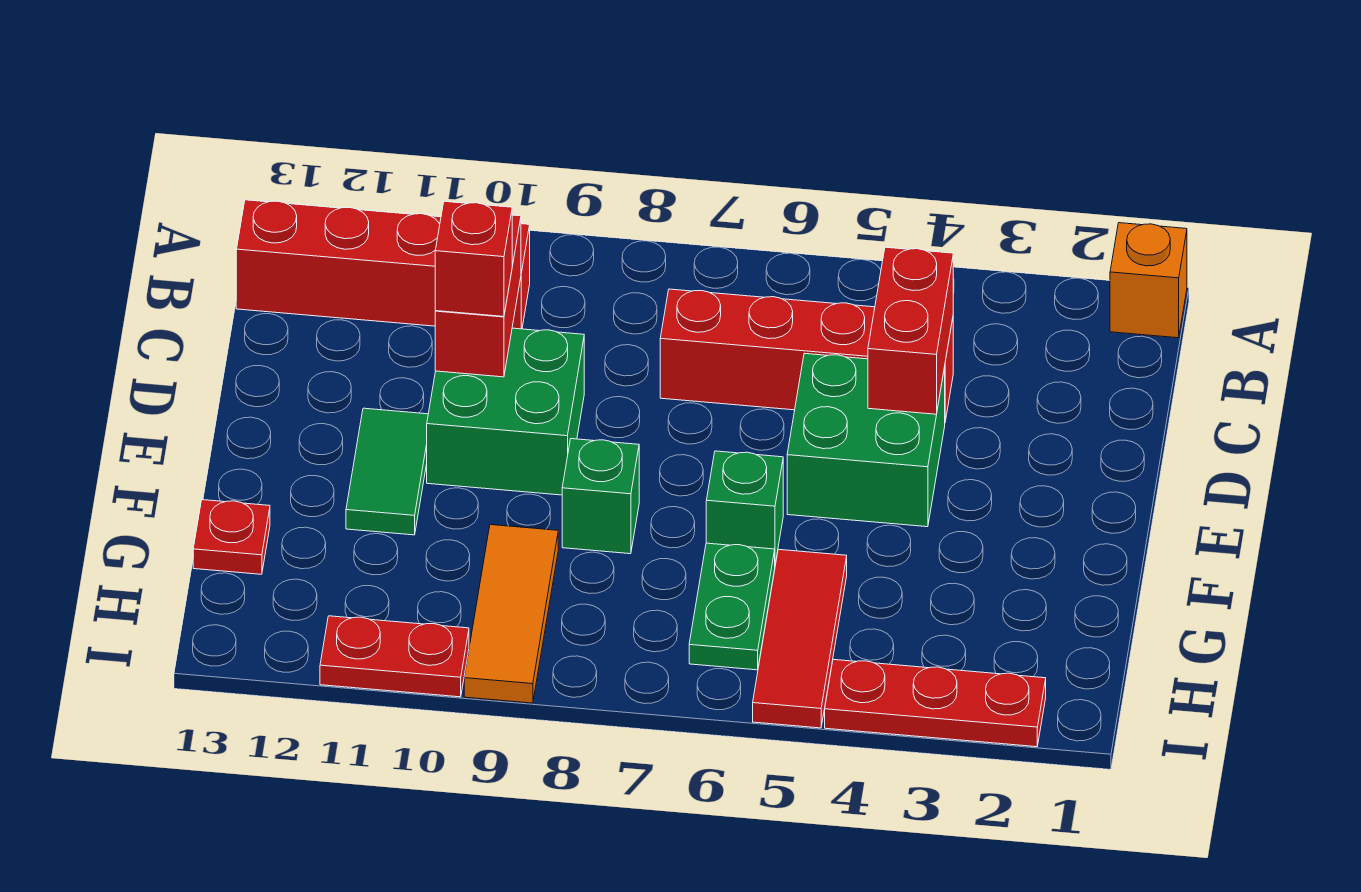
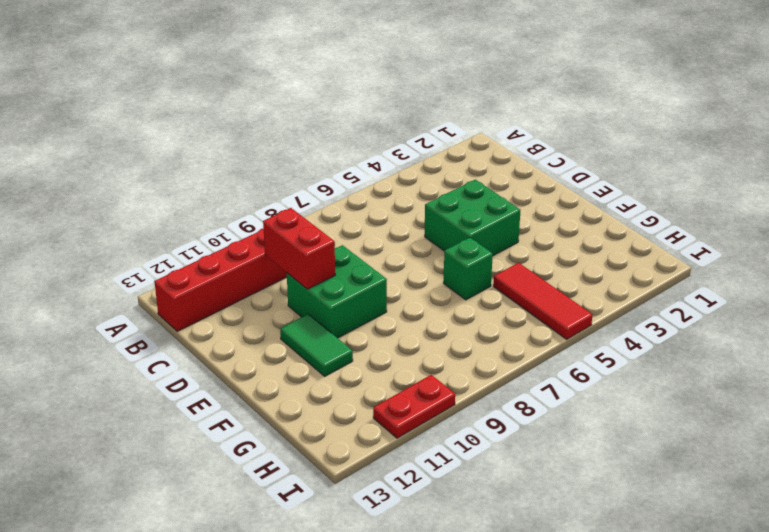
none -> orange brick A1 level 1
none -> red brick C4:C7 level 1
none -> green brick F8 level 1

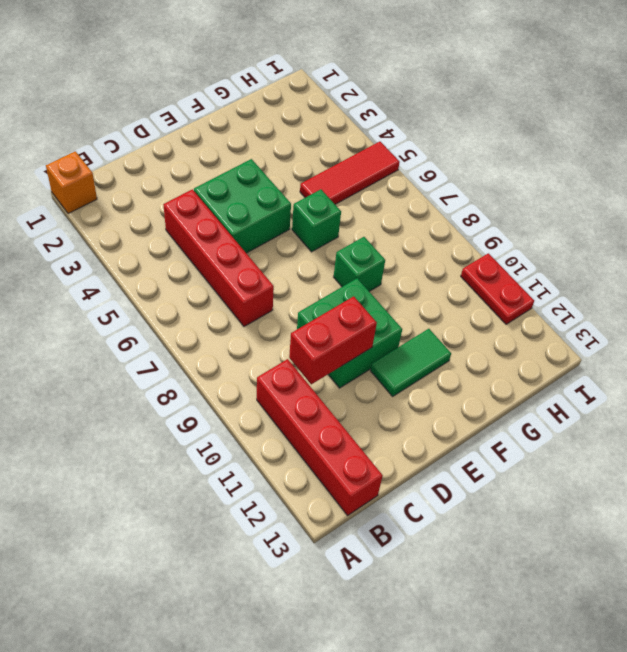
none -> green plate G6:H6 level 1
none -> orange tile G9:I9 level 1
none -> red plate G13 level 1

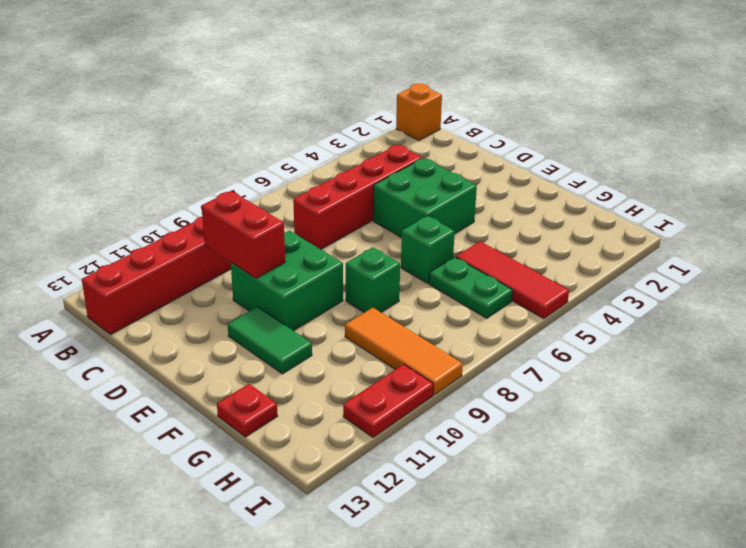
none -> red plate I2:I4 level 1
none -> red brick C4:D4 level 2
none -> red brick D10 level 3

